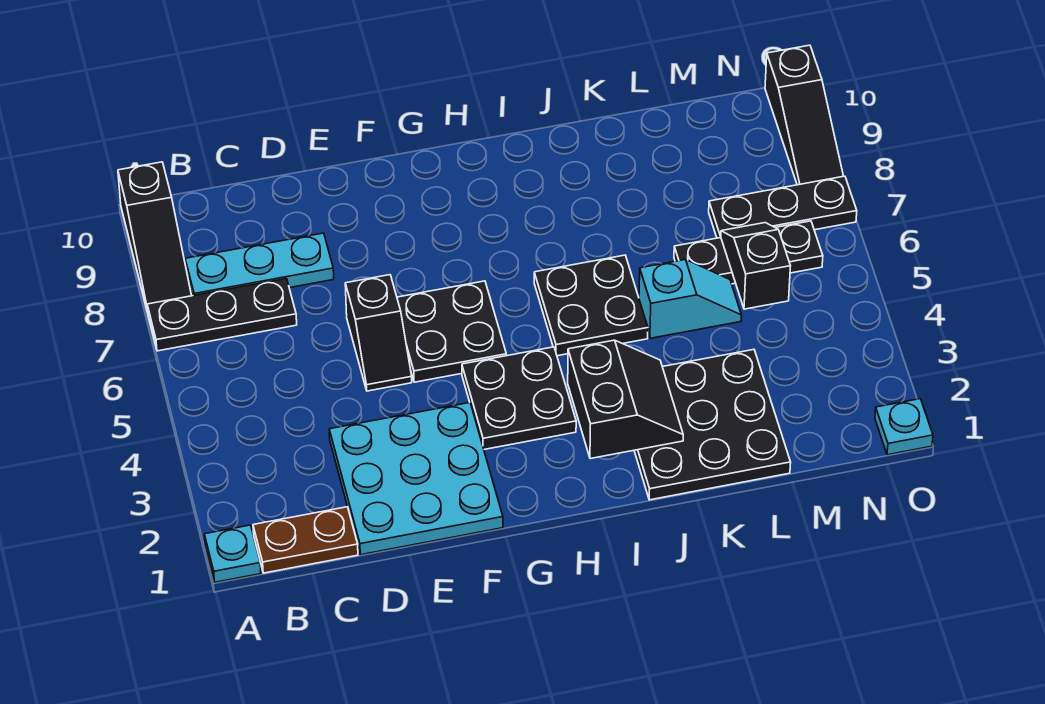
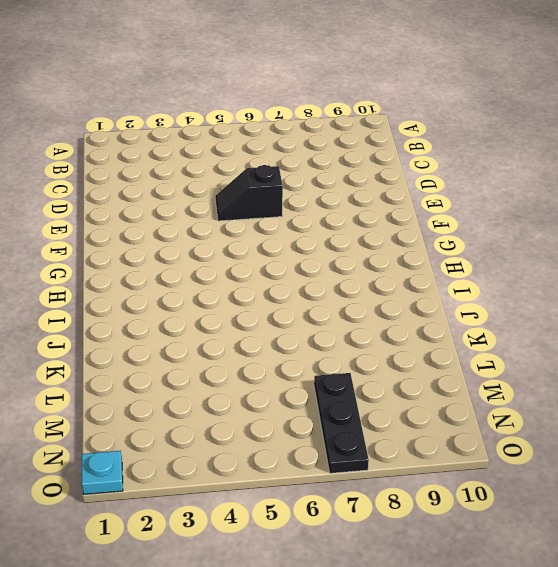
none -> cyan plate A1 level 1
none -> black plate A7:C7 level 1
none -> black slope A8:A10 level 1 top 10

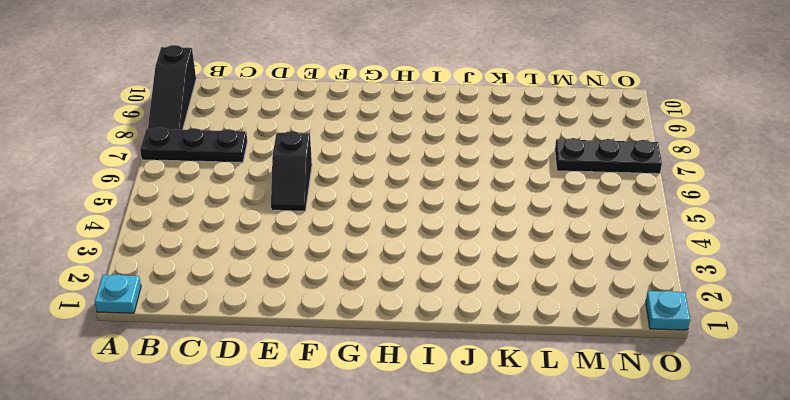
none -> brown plate B1:C1 level 1
none -> cyan plate B8:D8 level 1
none -> cyan plate D1:F3 level 1

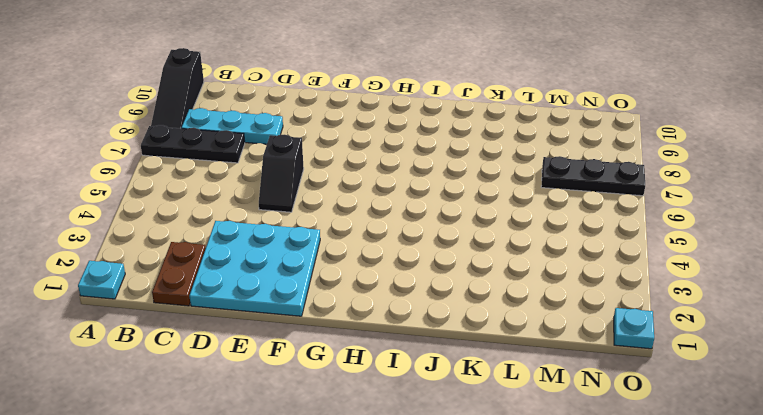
brown plate C1:C2 level 1 -> brown plate B1:C1 level 1
none -> black plate F5:G6 level 1
none -> black plate G3:H4 level 1
none -> black plate I5:J6 level 1

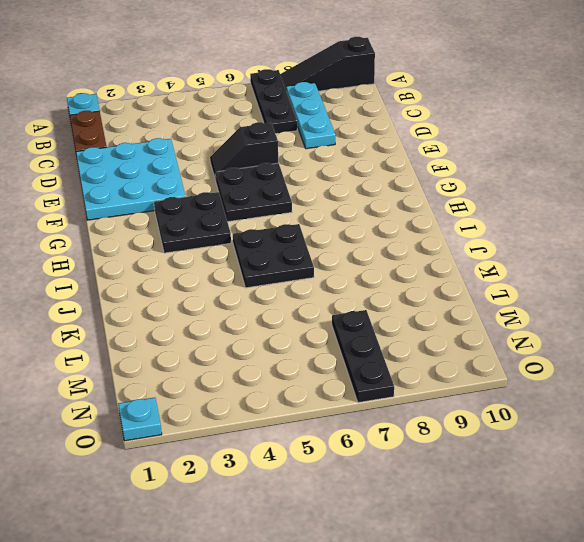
none -> black plate J1:L3 level 1
none -> cyan slope K5:L5 level 1 top K
none -> black plate L6:N6 level 1

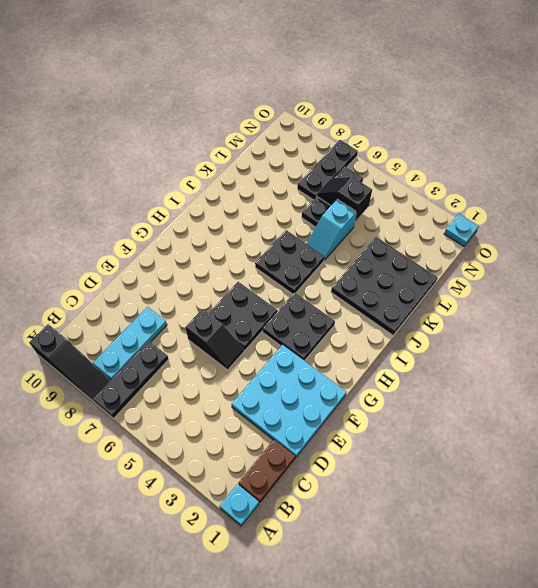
cyan slope K5:L5 level 1 top L -> cyan slope K5:L5 level 1 top K
none -> black slope O8:O10 level 1 top 10
none -> black slope I2:J3 level 2 top I

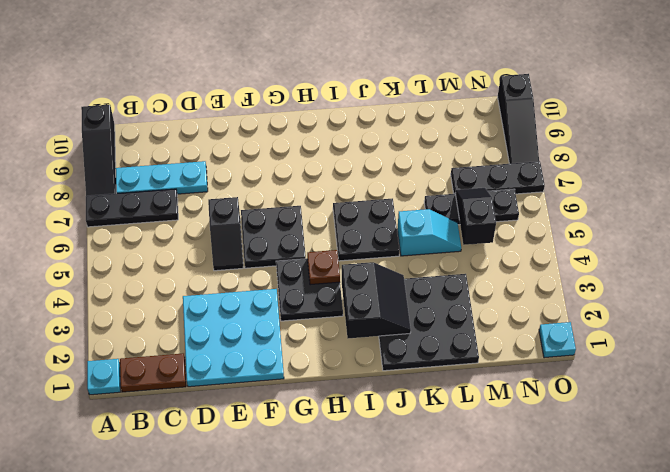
brown plate H4 level 2 -> none

